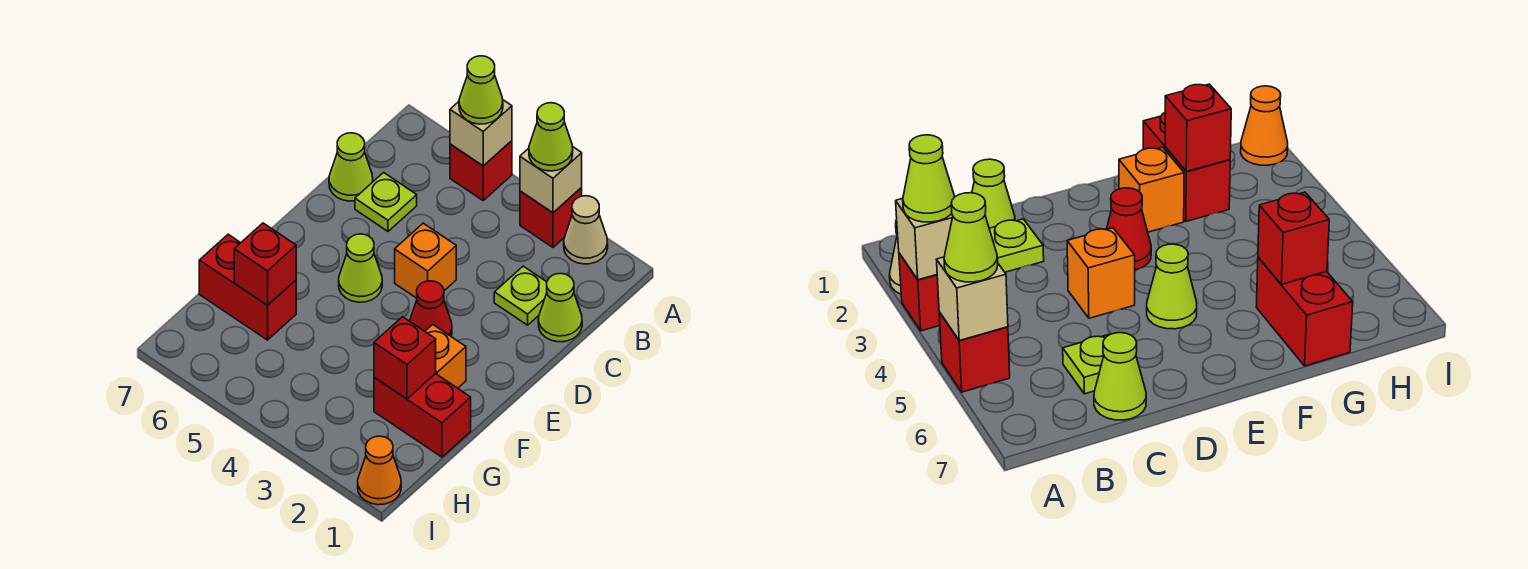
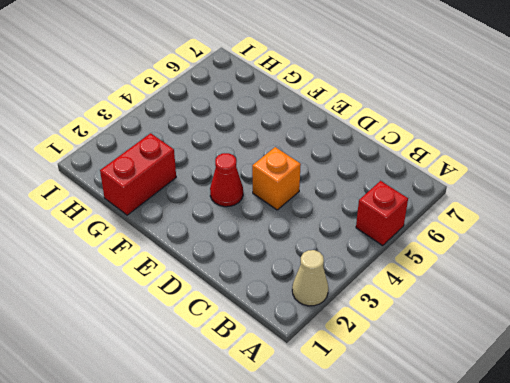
none -> red brick A3 level 1
none -> lime cone C1 level 1
none -> lime plate C2 level 1

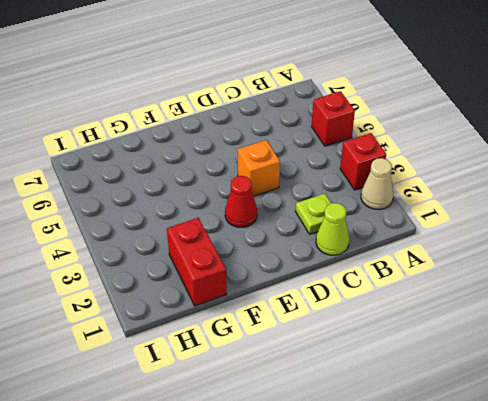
none -> lime plate C6 level 1
none -> lime cone C7 level 1
none -> lime cone E5 level 1

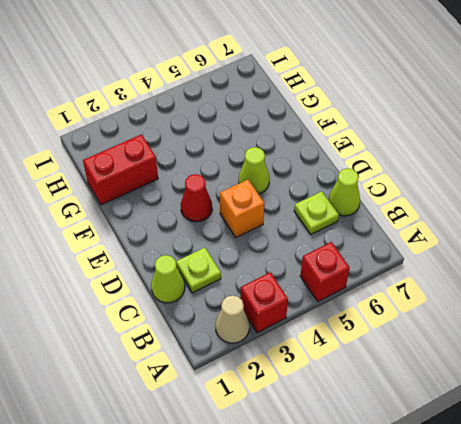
none -> orange brick F2 level 1
none -> red brick G6:G7 level 1
none -> orange cone I1 level 1

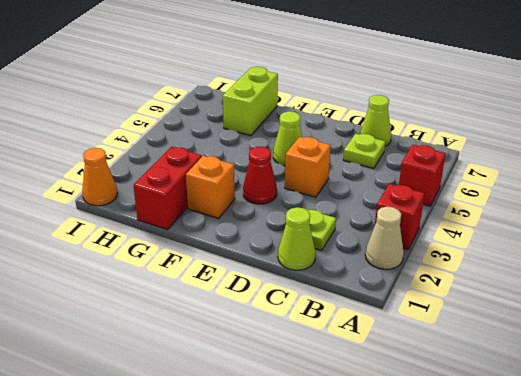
lime brick G6:G7 level 1 -> red brick G6:G7 level 1
none -> tan brick A3 level 2
none -> tan brick A5 level 2
none -> red brick G2 level 2

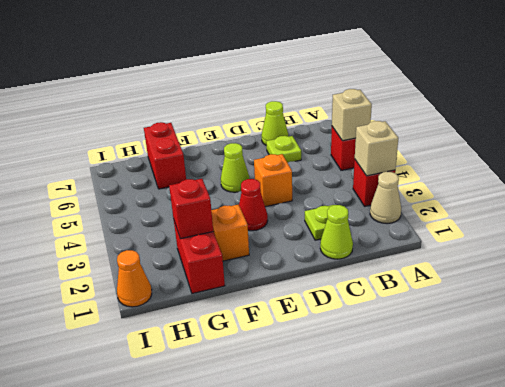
none -> red brick G6 level 2
none -> lime cone A3 level 3
none -> lime cone A5 level 3

